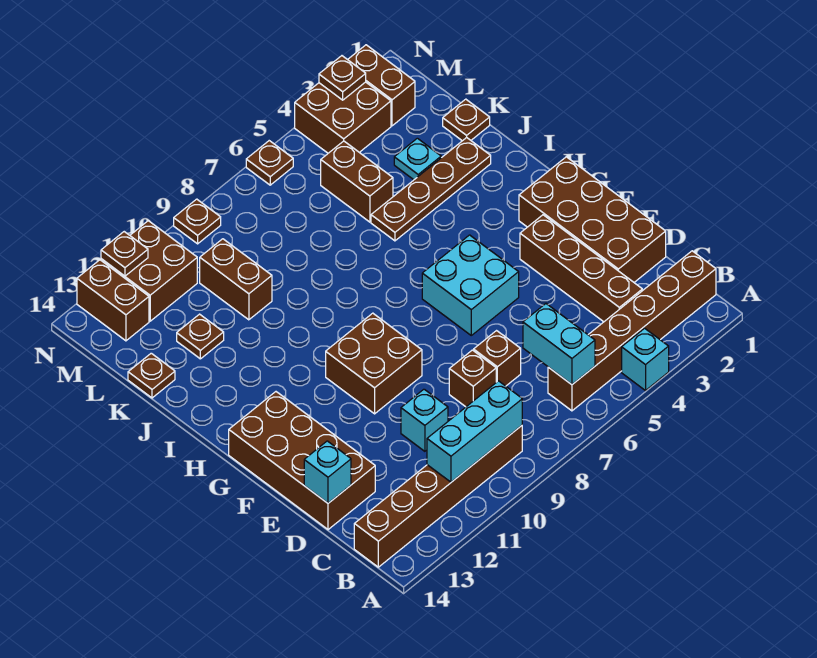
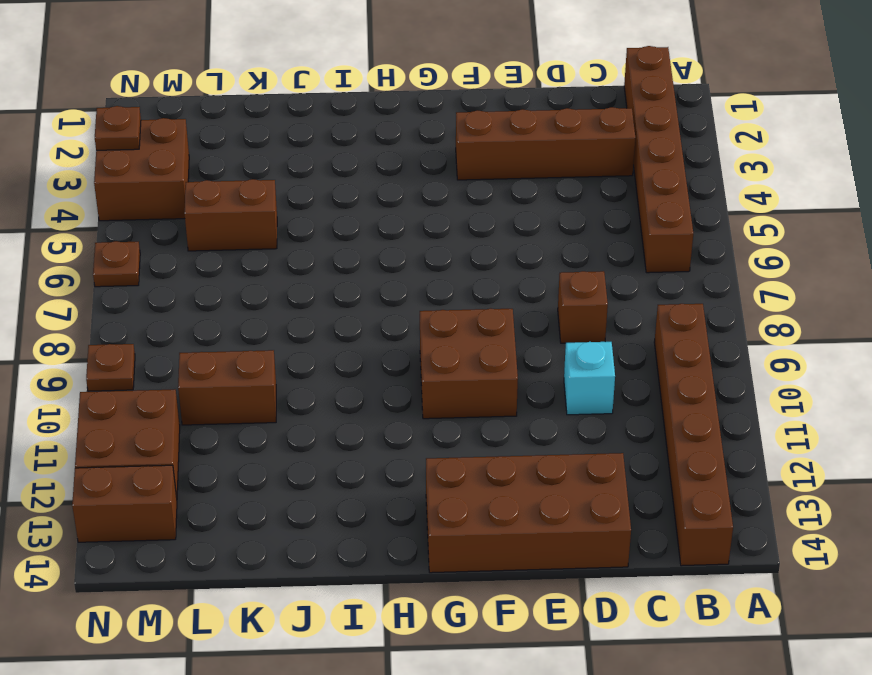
none -> cyan brick A4 level 1
none -> brown brick D1:G2 level 1
none -> brown brick D7 level 1

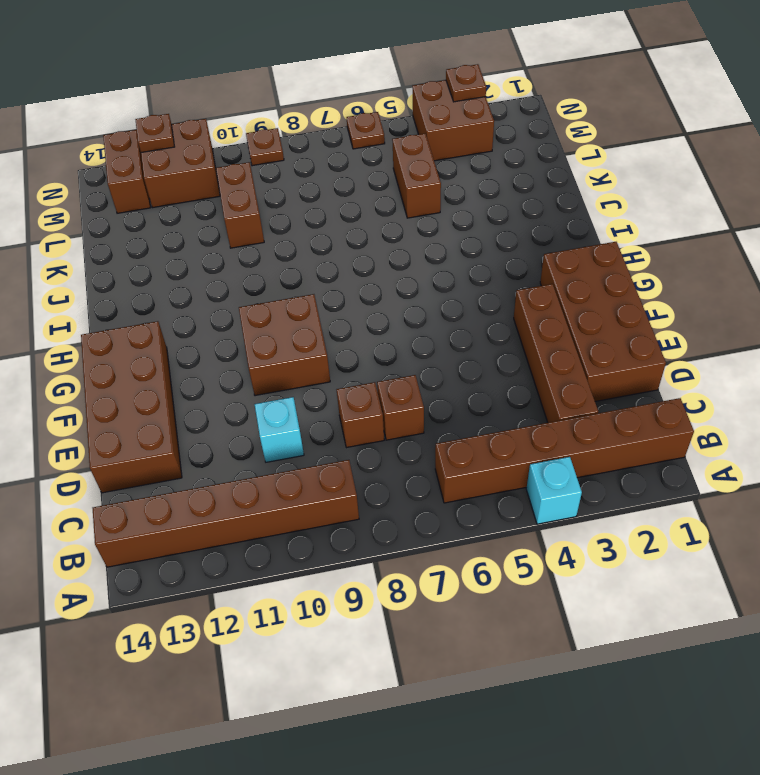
none -> cyan brick F5:G6 level 1
none -> brown plate J2:J5 level 1
none -> brown plate K1 level 1

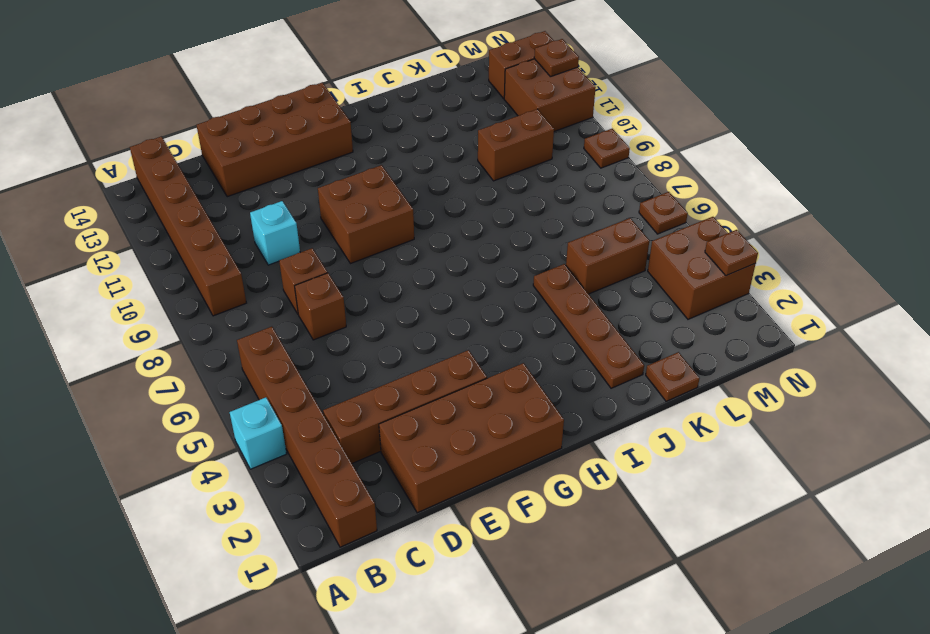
none -> cyan brick F5:G6 level 1
none -> cyan plate K3 level 1
none -> brown plate K12 level 1

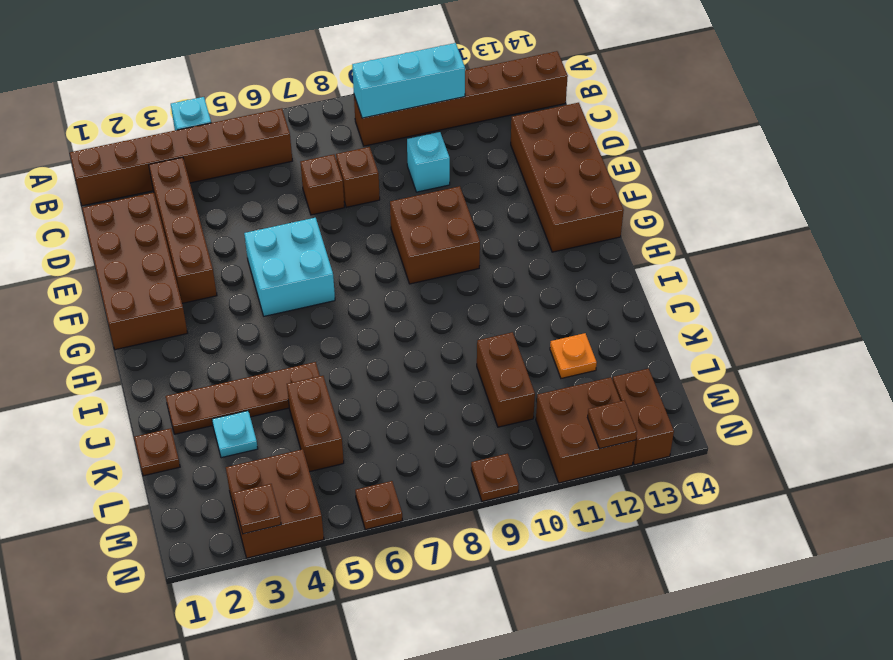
orange plate K12 level 1 -> brown plate K12 level 1
none -> brown plate K14 level 1
none -> brown brick M2:N2 level 1
none -> cyan brick B6:C6 level 2

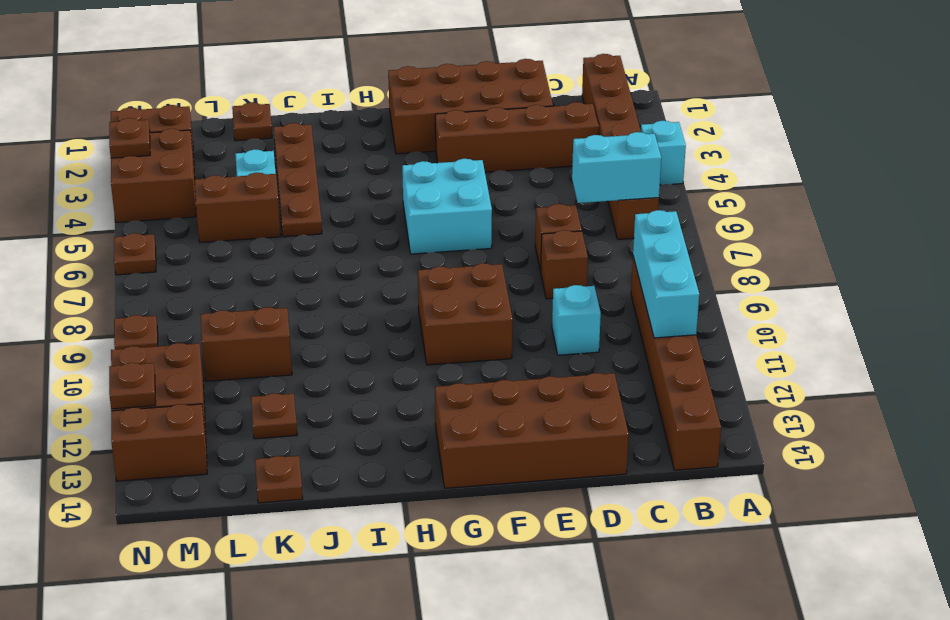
none -> cyan brick D14 level 2

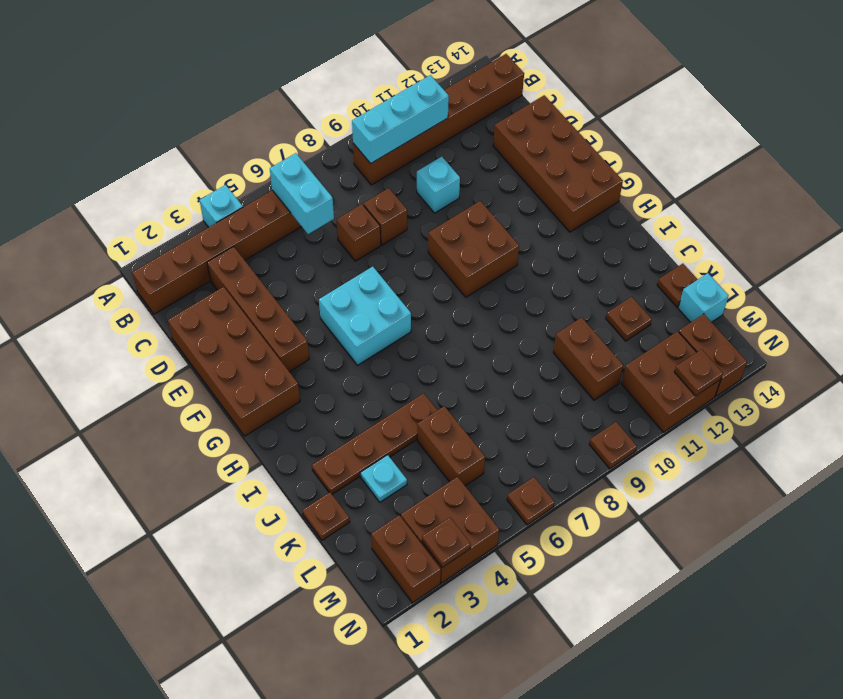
cyan brick L14 level 1 -> cyan brick D14 level 2

